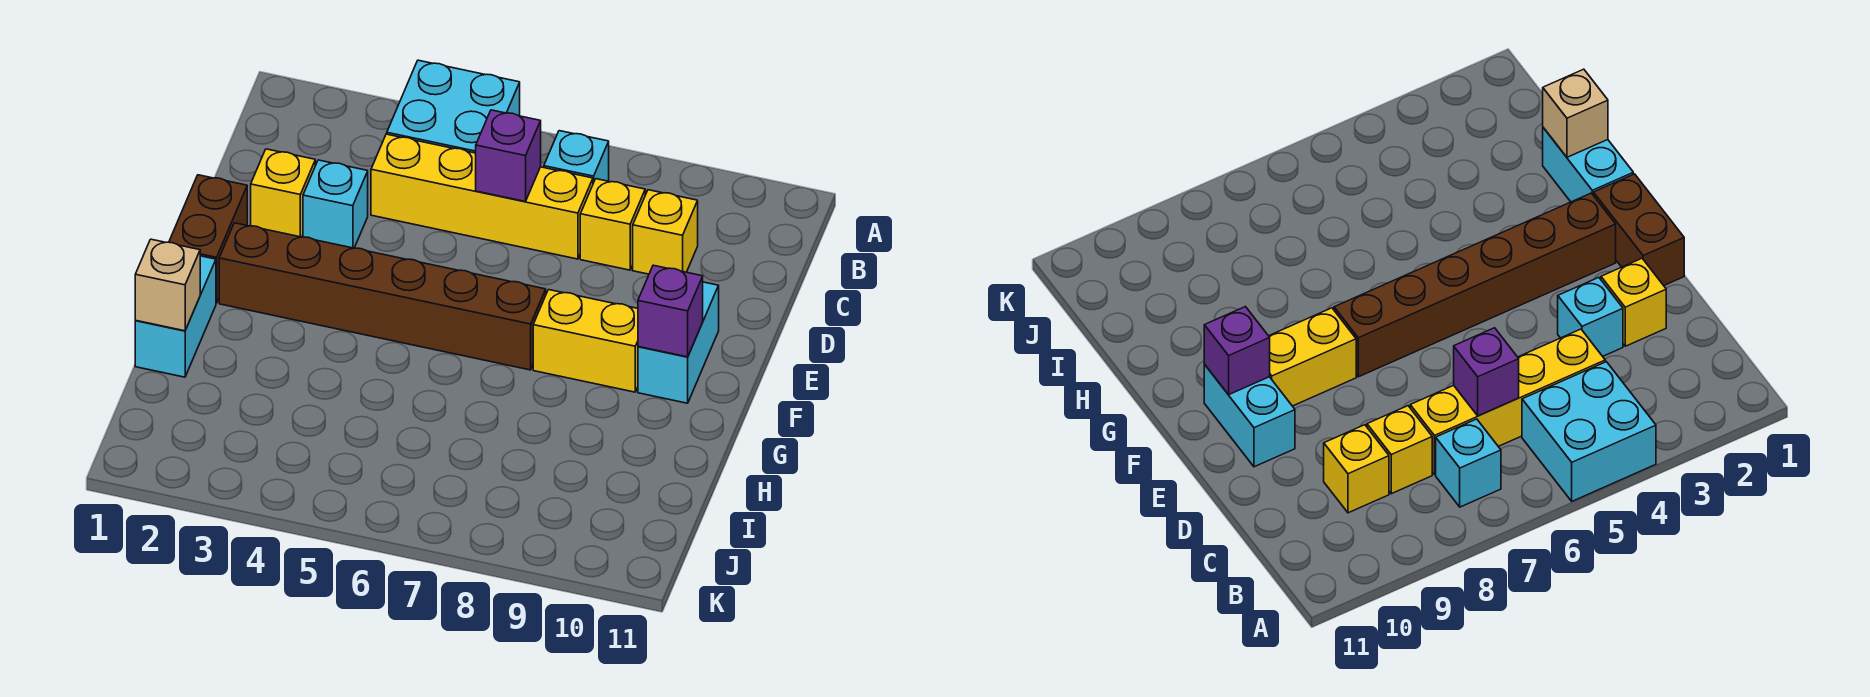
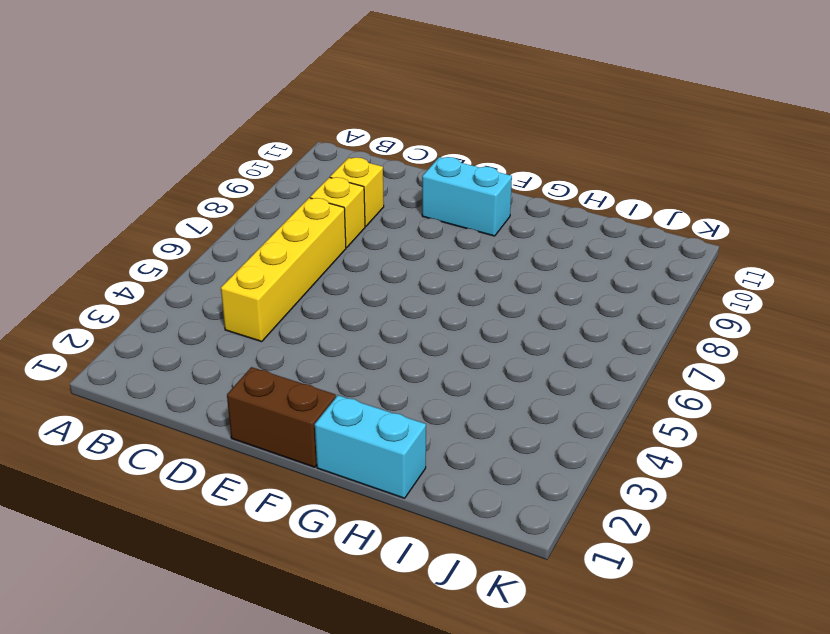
none -> cyan brick A4:B5 level 1
none -> cyan brick B7 level 1
none -> yellow brick D2 level 1

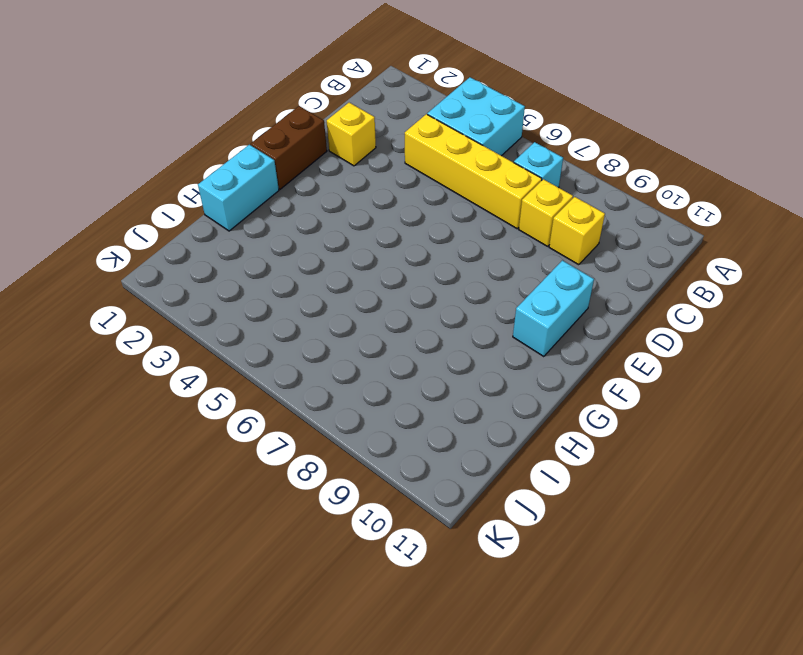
none -> cyan brick D3 level 1
none -> brown brick F2:F7 level 1
none -> yellow brick F8:F9 level 1

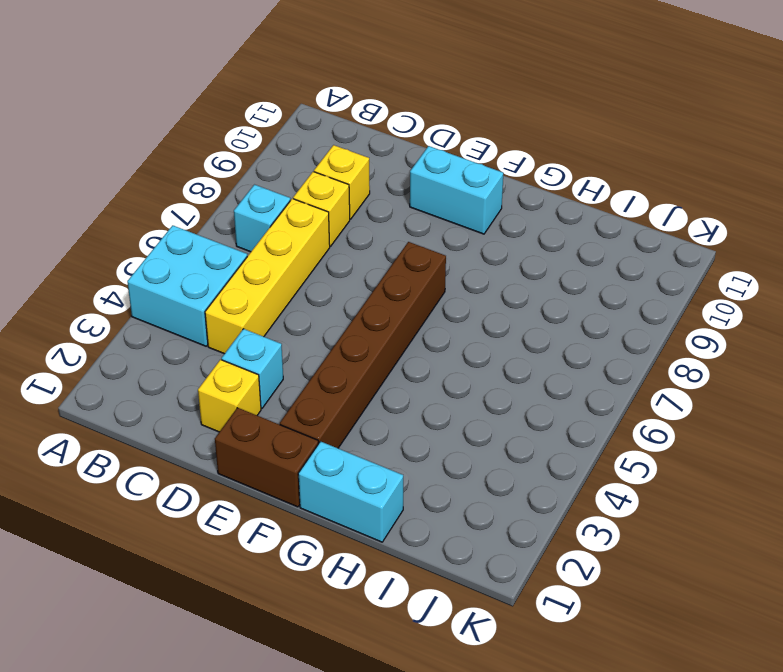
none -> yellow brick F8:F9 level 1
none -> purple brick C6 level 2
none -> purple brick F10 level 2

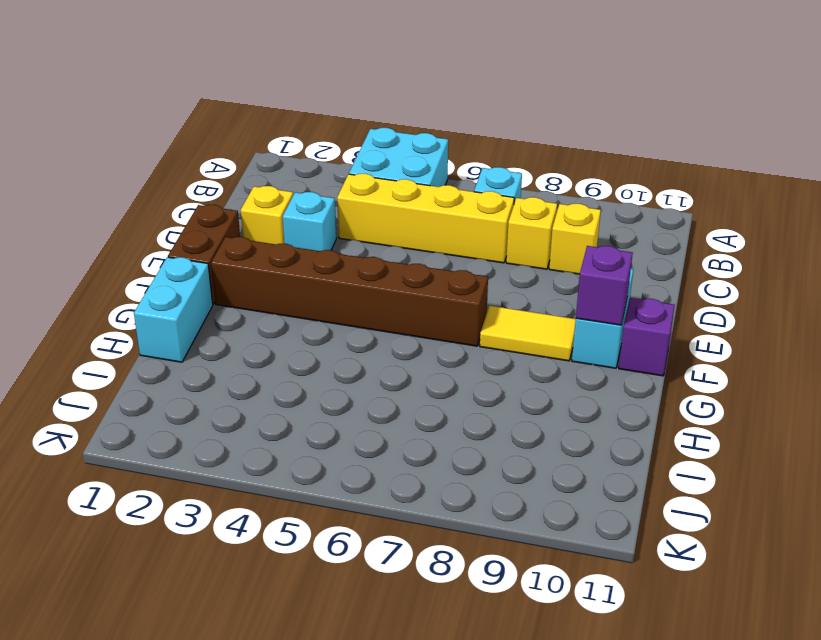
yellow tile F8:F9 level 1 -> yellow brick F8:F9 level 1
purple brick F11 level 1 -> purple brick C6 level 2
none -> tan brick H1 level 2

